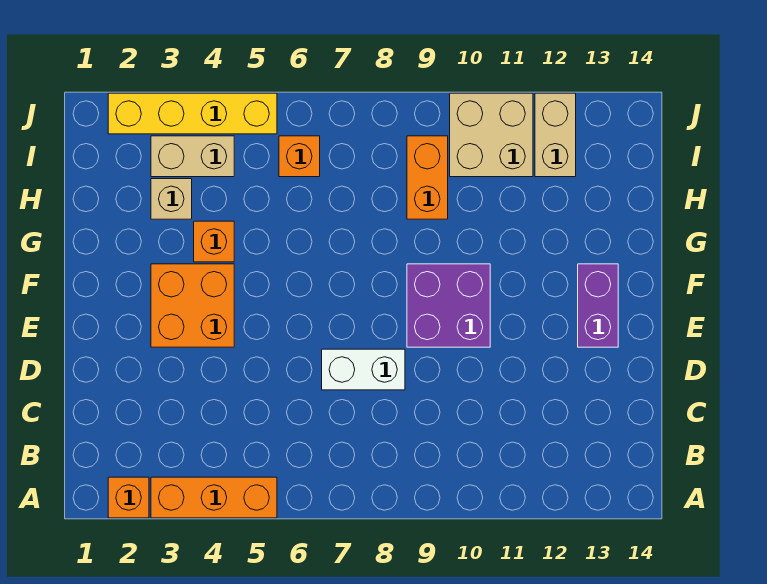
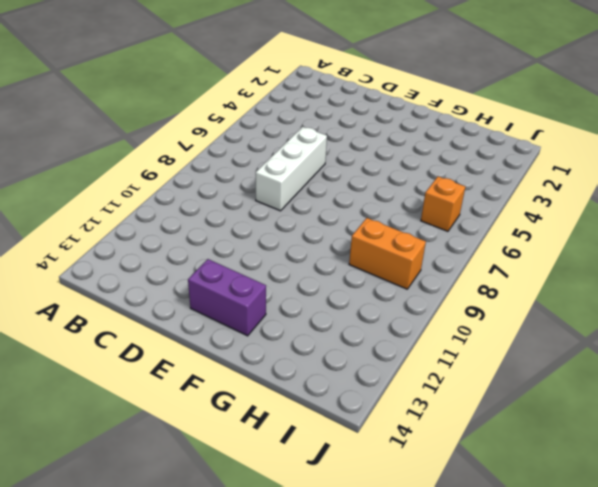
white brick D6:D8 level 1 -> white brick D7:D8 level 1
none -> orange brick A2 level 1
none -> orange brick A3:A5 level 1
none -> orange brick E3:F4 level 1

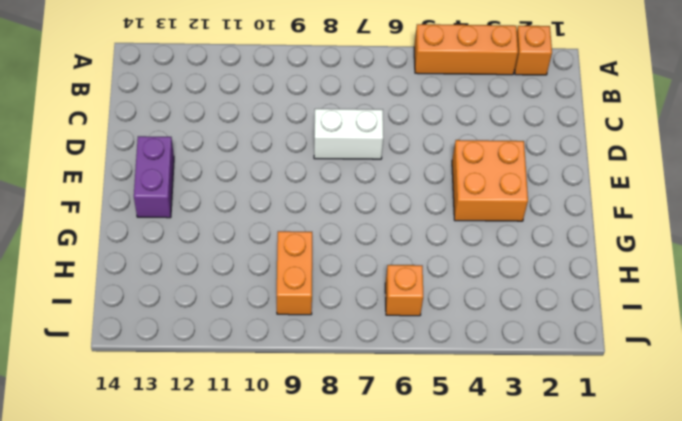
none -> purple brick E9:F10 level 1
none -> orange brick G4 level 1
none -> tan brick H3 level 1

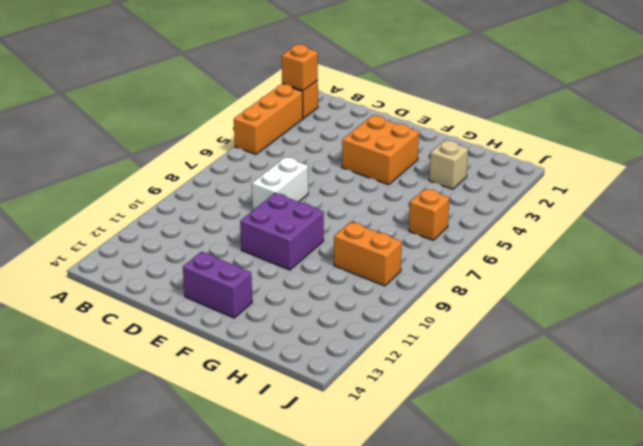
orange brick A2 level 2 -> orange brick G4 level 1
none -> tan brick I3:I4 level 1
none -> tan brick I10:J11 level 1
none -> tan brick I12:J12 level 1

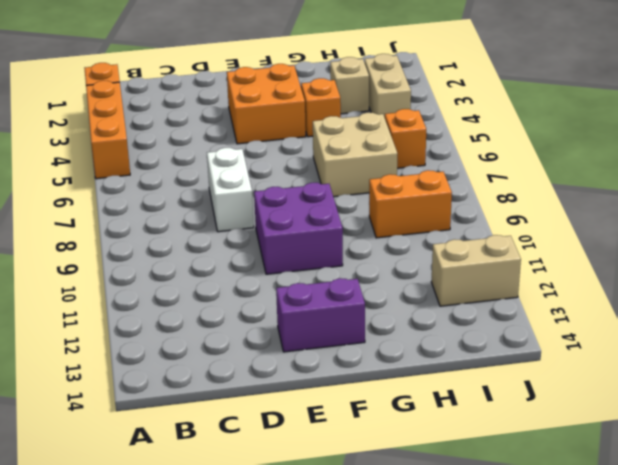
tan brick G6:H7 level 1 -> tan brick I10:J11 level 1
none -> yellow brick J2:J5 level 1

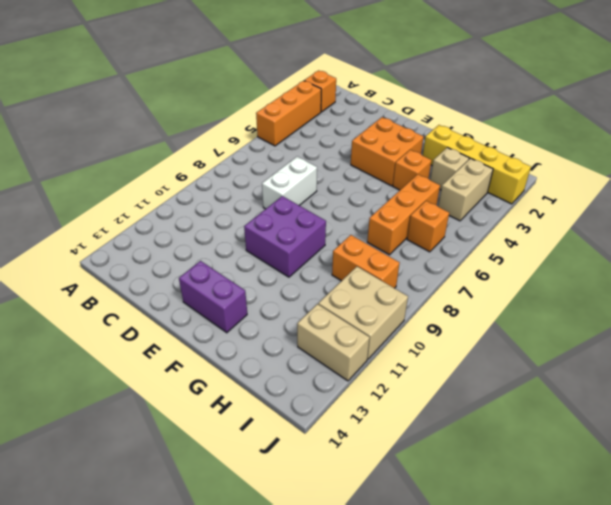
yellow brick G2:J2 level 1 -> yellow brick J2:J5 level 1
orange brick H5:H7 level 1 -> none

